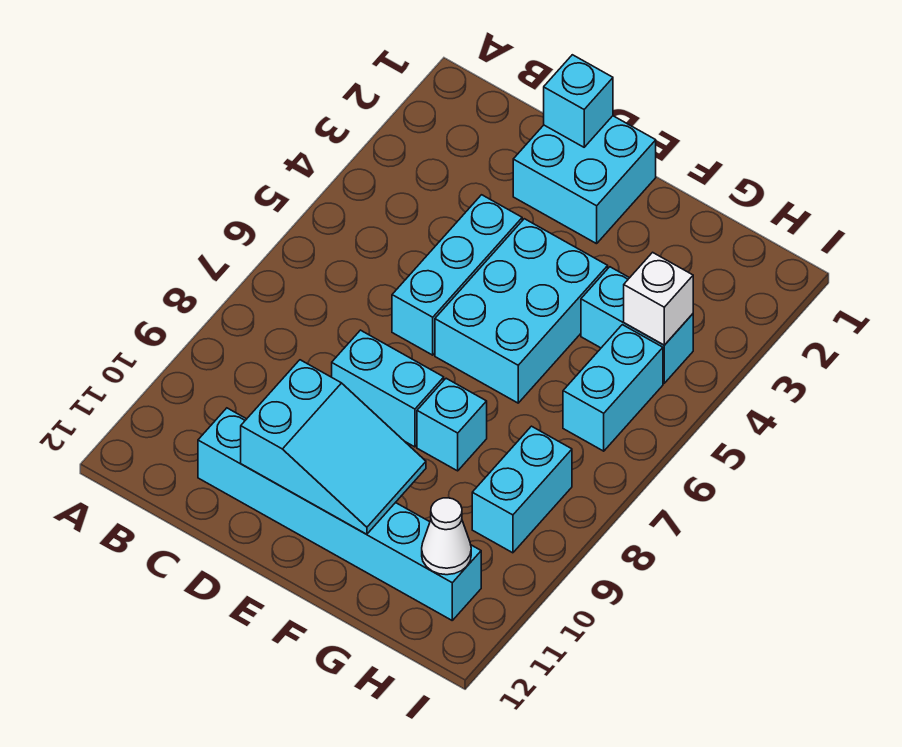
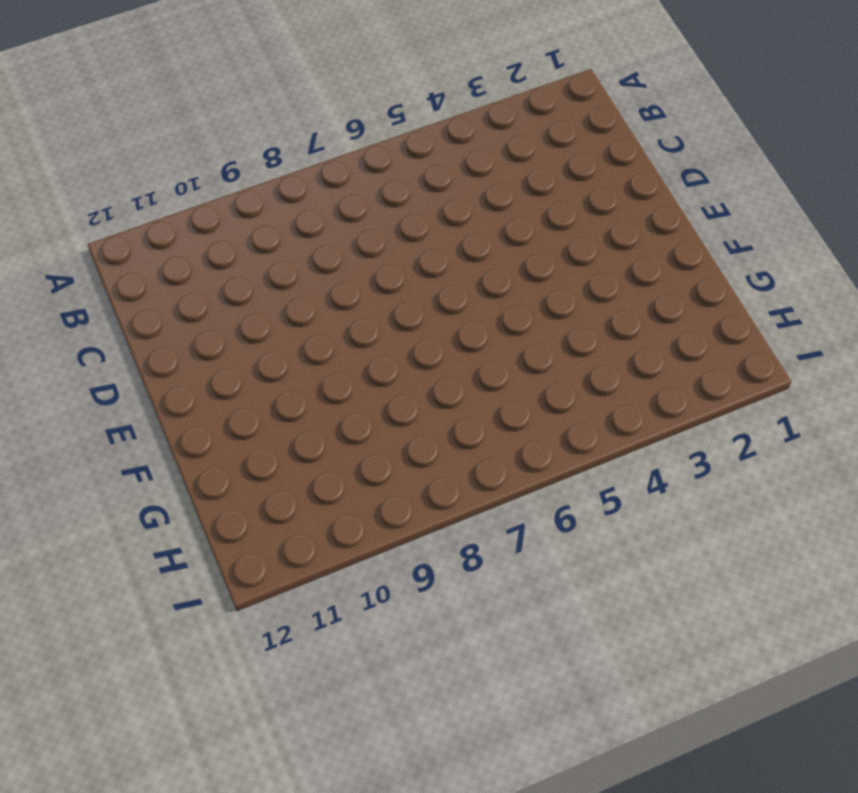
none -> cyan brick C11:H11 level 1
none -> cyan brick D1:E2 level 1
none -> cyan brick D4:D6 level 1

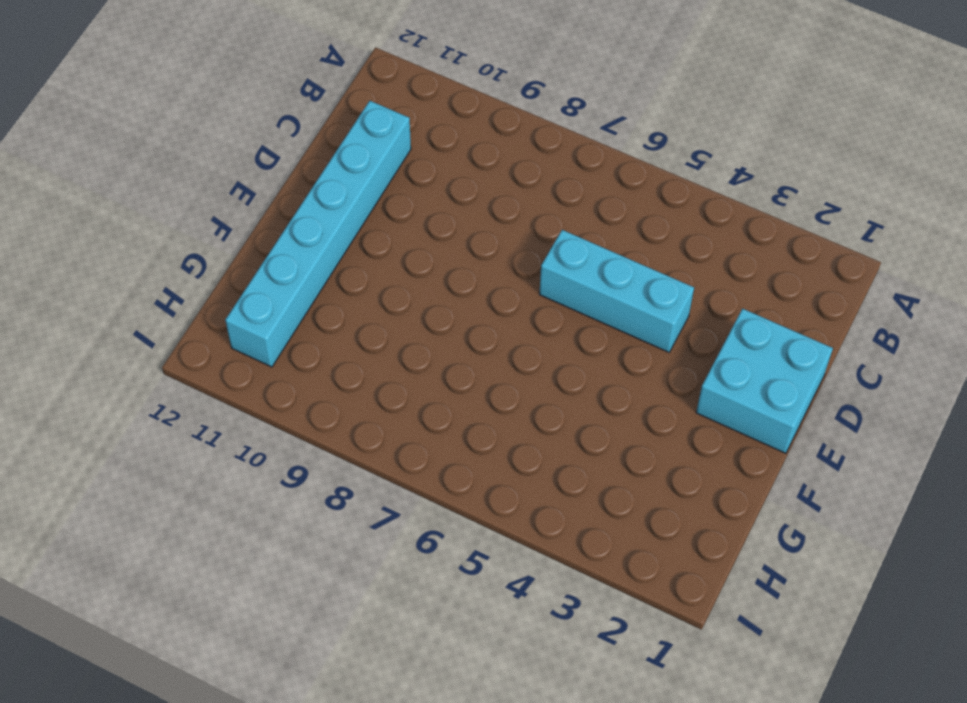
none -> cyan brick D8:E8 level 1
none -> cyan brick E4:F6 level 1
none -> cyan brick F8 level 1

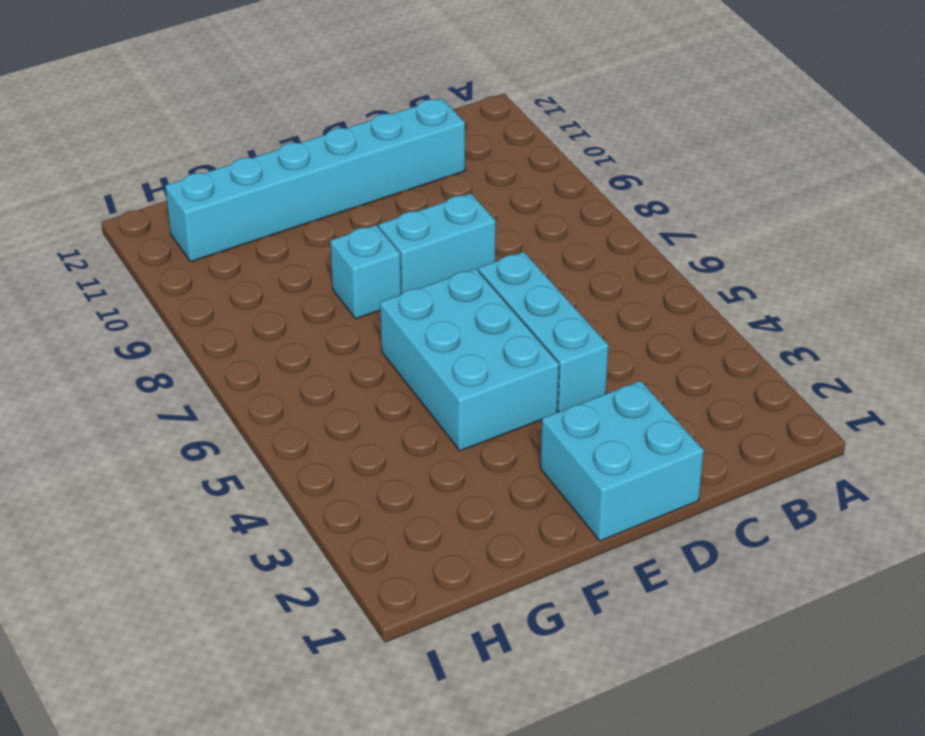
none -> cyan brick G4:H4 level 1
none -> cyan brick H5:H6 level 1
none -> cyan brick H8:H9 level 1

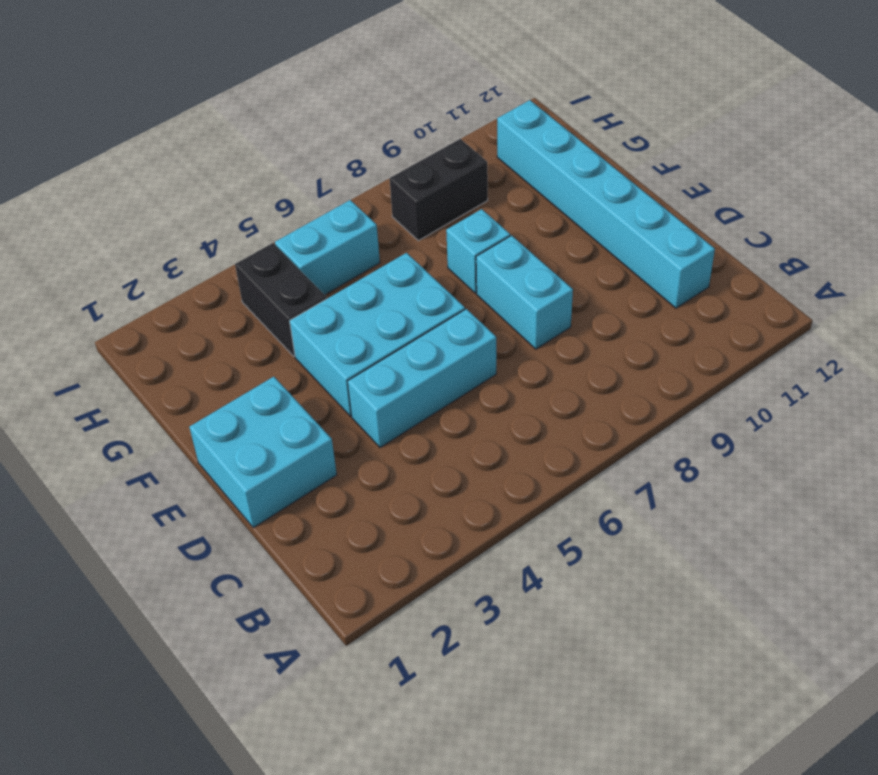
black brick G4:H4 level 1 -> cyan brick G4:H4 level 1
black brick H8:H9 level 1 -> cyan brick H8:H9 level 1
none -> cyan brick D1 level 2
none -> cyan slope D10:F11 level 2 top D
none -> white brick H4 level 2

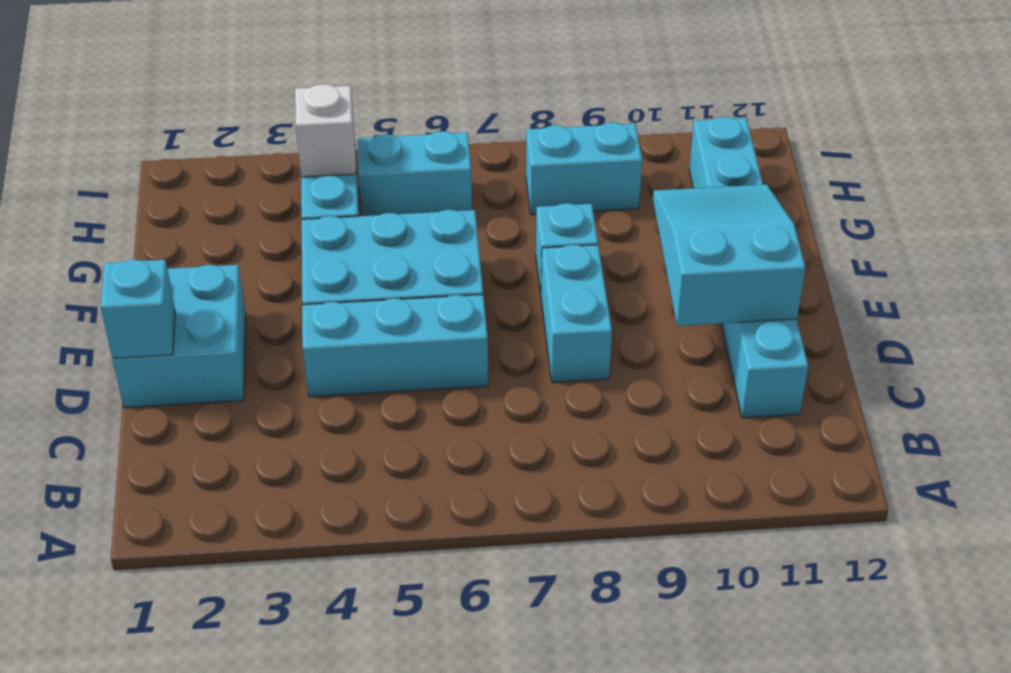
none -> white cone H11 level 2

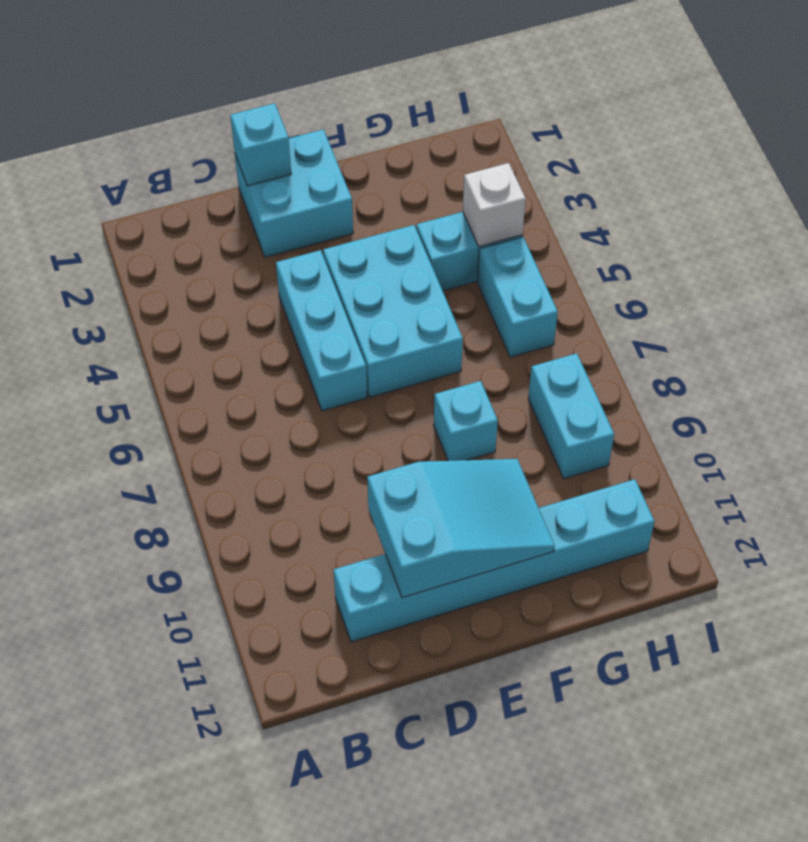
none -> cyan brick D8:E8 level 1
none -> white cone H11 level 2

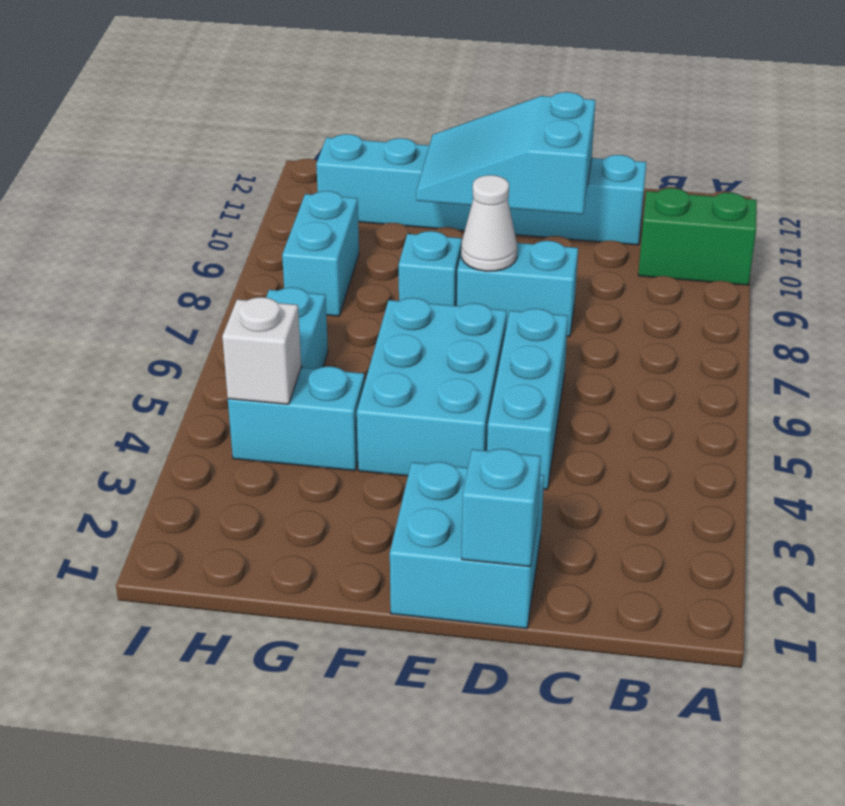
green brick A10:B10 level 1 -> none
white cone E8 level 2 -> white cone H11 level 2

